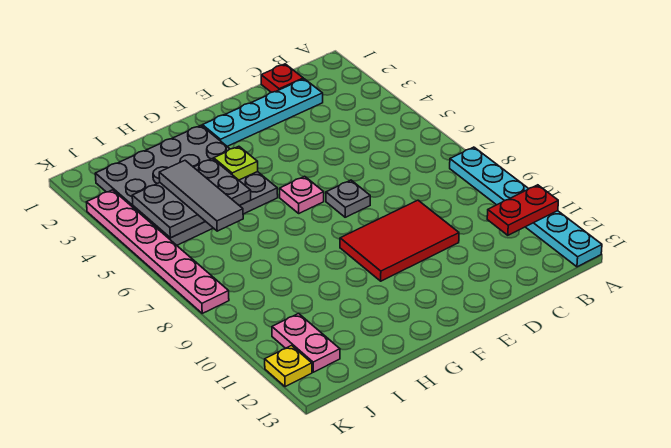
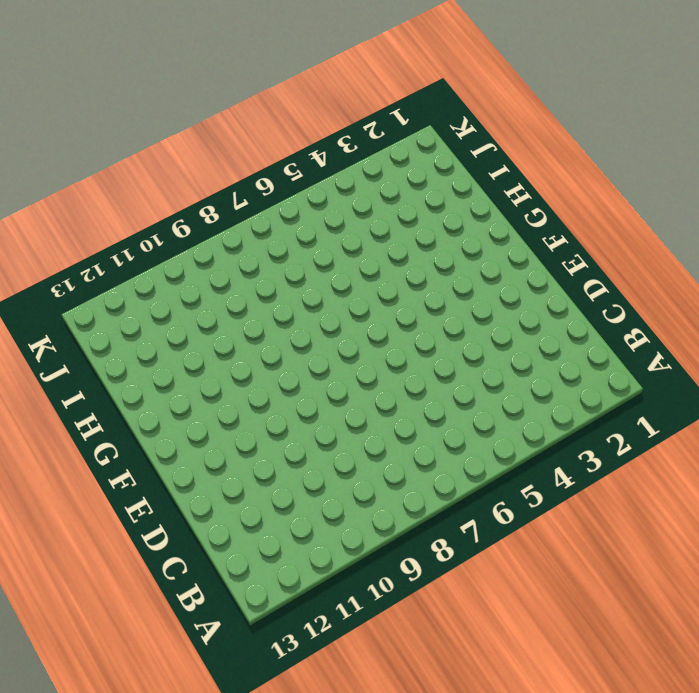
none -> cyan plate A8:A13 level 1
none -> red plate C1 level 1
none -> cyan plate C2:F2 level 1

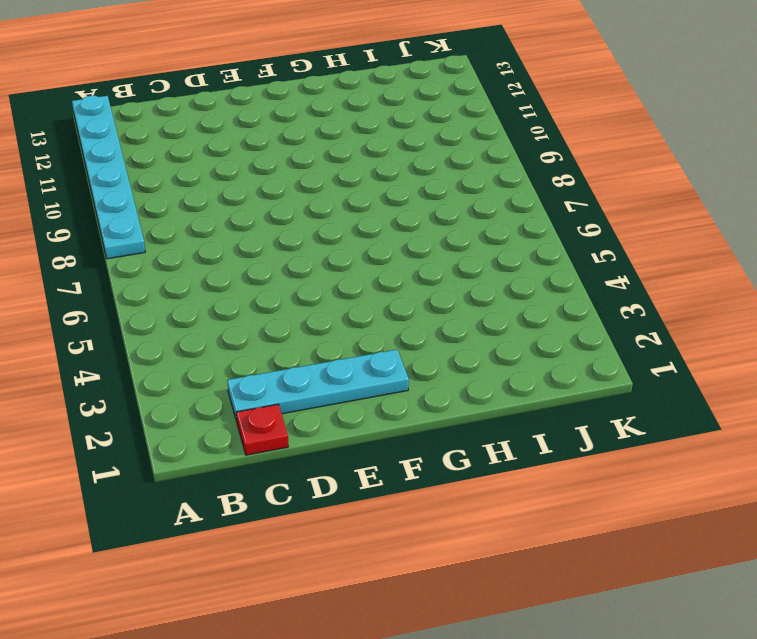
none -> red tile D9:F10 level 1
none -> grey plate E7 level 1
none -> pink plate F6 level 1

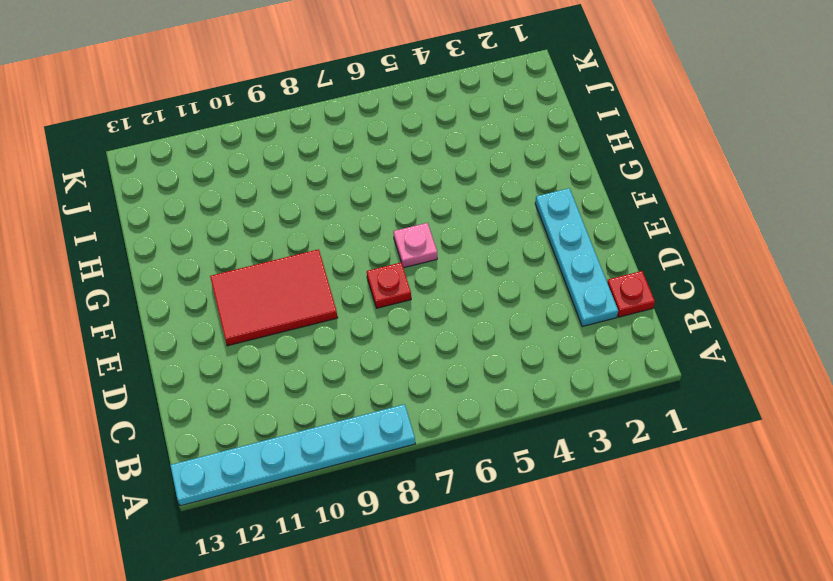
red plate E7 level 1 -> grey plate E7 level 1
red tile E9:F11 level 1 -> red tile D9:F10 level 1
none -> grey plate G2:J5 level 1
none -> pink plate J11:J12 level 1
none -> pink plate K3:K8 level 1

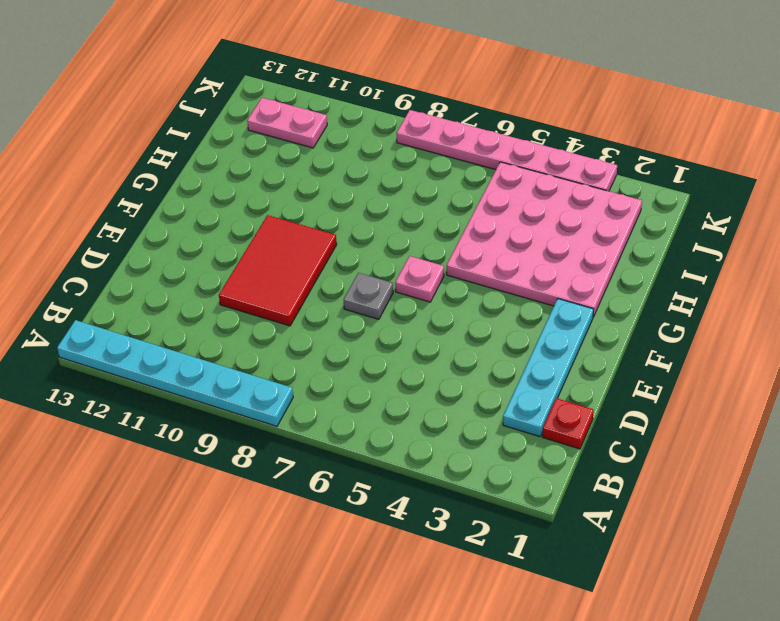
pink plate G2:J5 level 1 -> grey plate G2:J5 level 1
none -> yellow plate K12 level 1
none -> red plate A11:B11 level 2
none -> lime plate G4 level 2

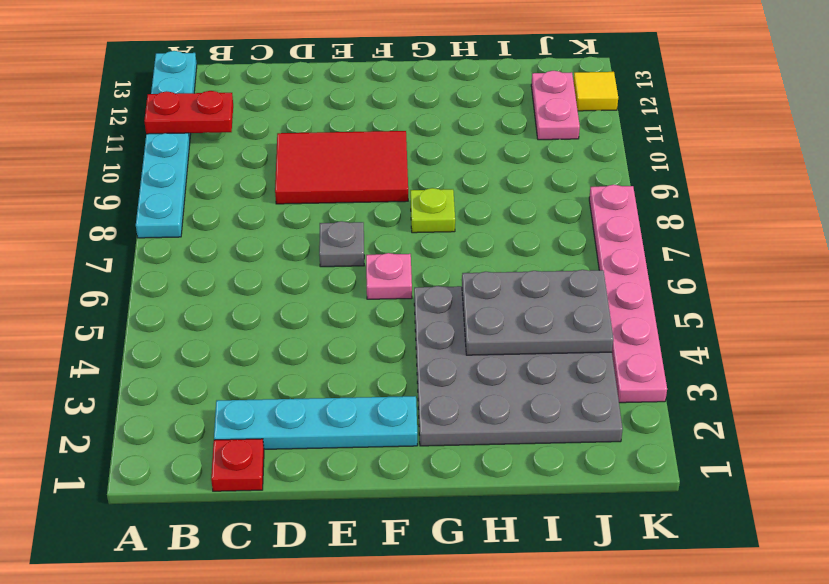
lime plate G8 level 1 -> lime plate G4 level 2
yellow tile K12 level 1 -> yellow plate K12 level 1
none -> grey tile I4:I6 level 3

